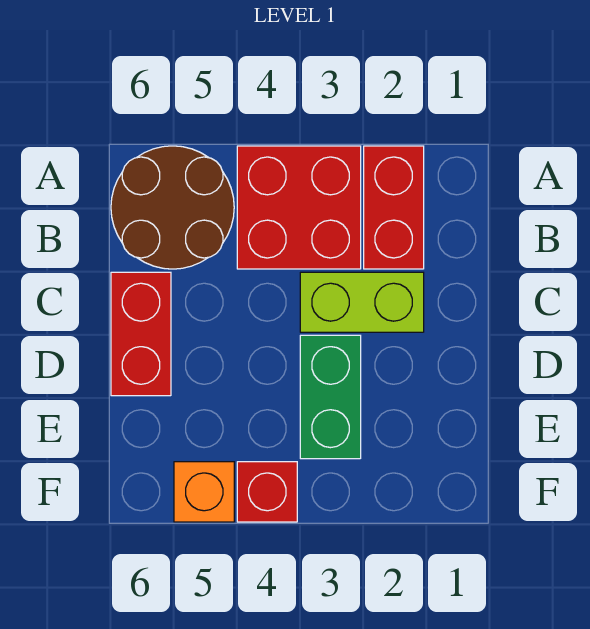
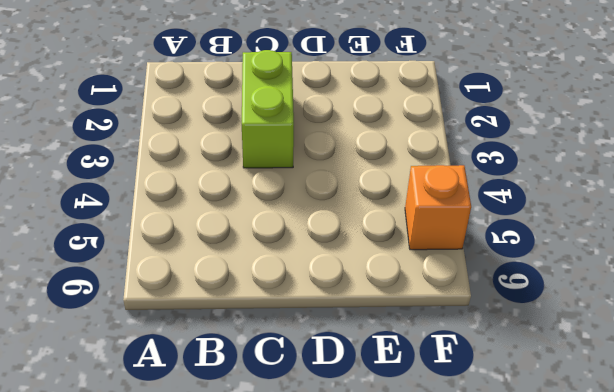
none -> red brick A2:B2 level 1
none -> red brick A3:B4 level 1

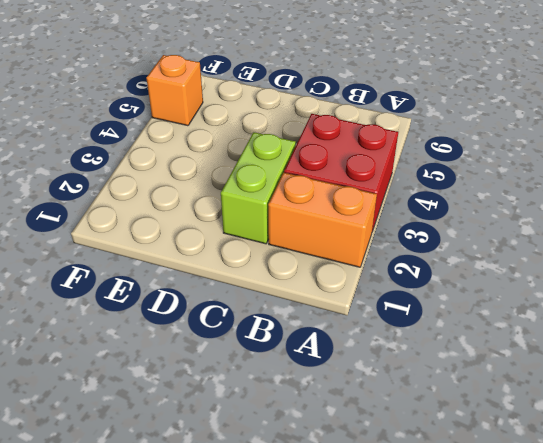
orange brick A2:B2 level 1 -> red brick A2:B2 level 1
none -> brown round brick A5:B6 level 1
none -> red brick C6:D6 level 1

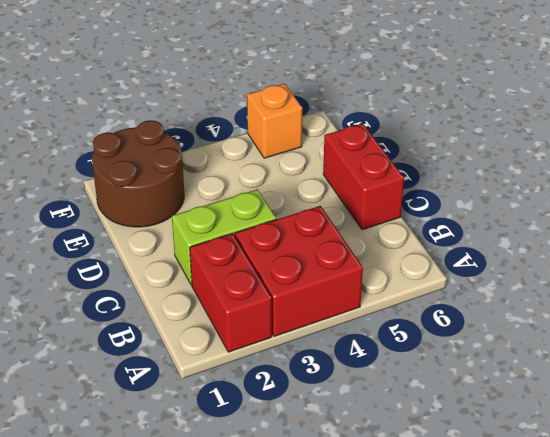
brown round brick E1:F2 level 1 -> brown round brick A5:B6 level 1
none -> green brick D3:E3 level 1
none -> red brick F4 level 1

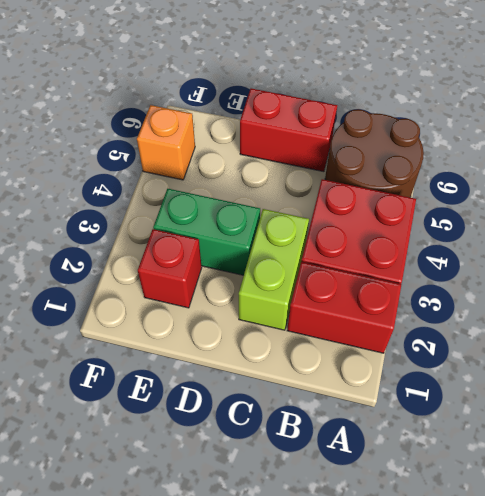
red brick E2 level 1 -> red brick F4 level 1

